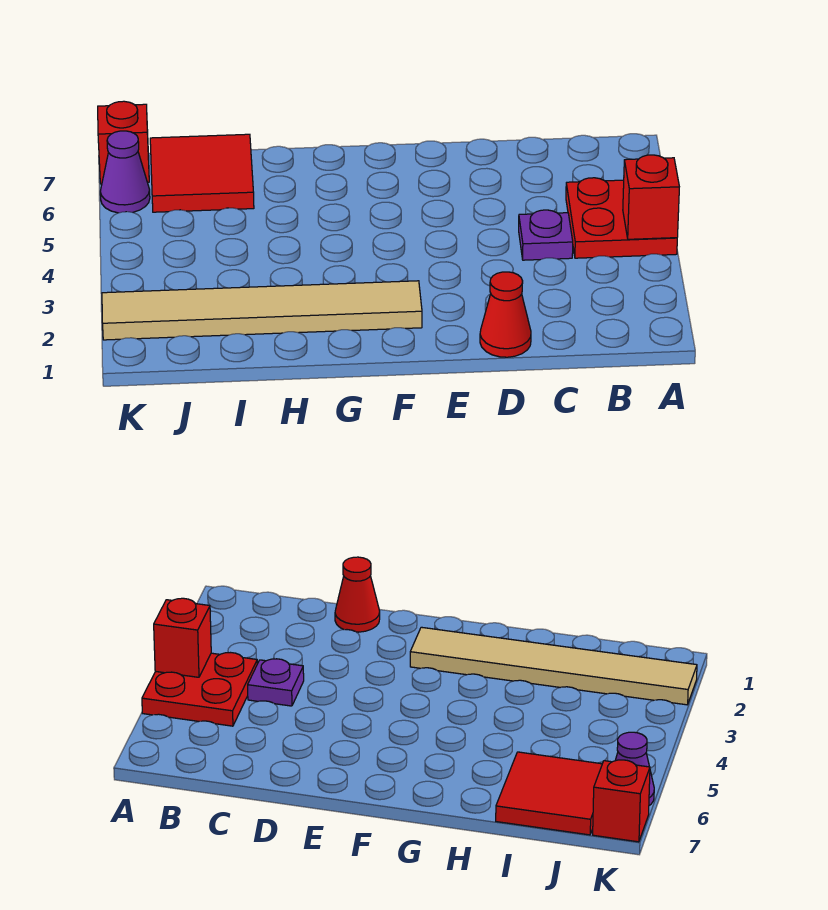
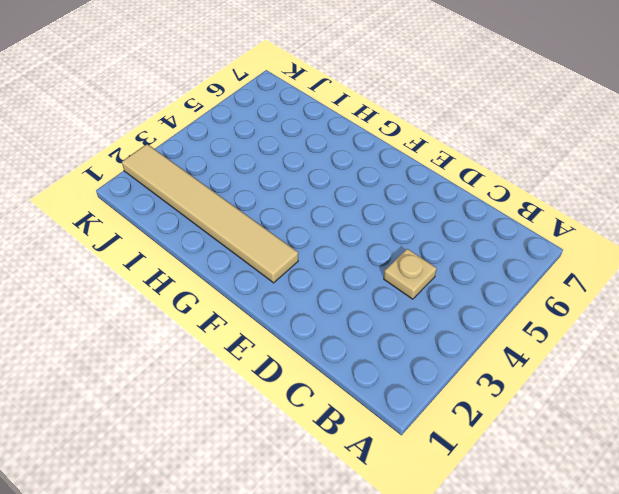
tan plate C4 level 1 -> purple plate C4 level 1
none -> red plate A4:B5 level 1
none -> red cone D1 level 1

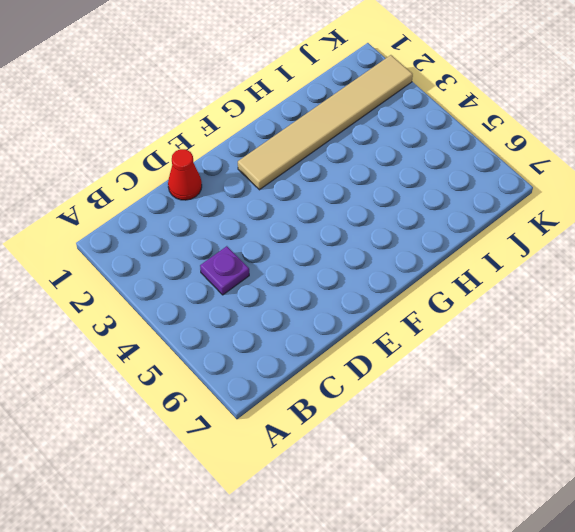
none -> red plate A4:B5 level 1
none -> red tile I6:J7 level 1

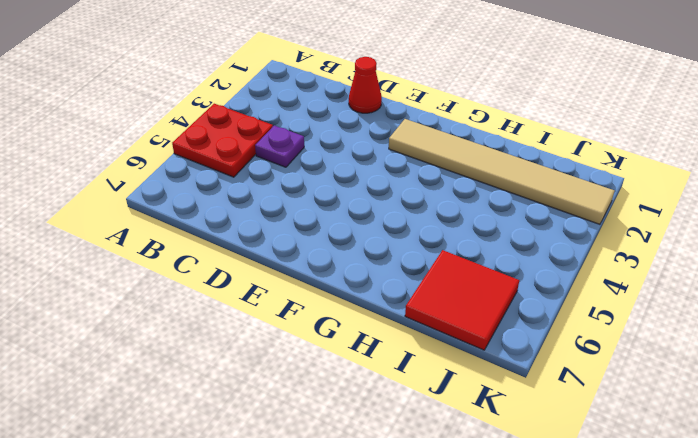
none -> purple cone K6 level 1
none -> red brick K7 level 1

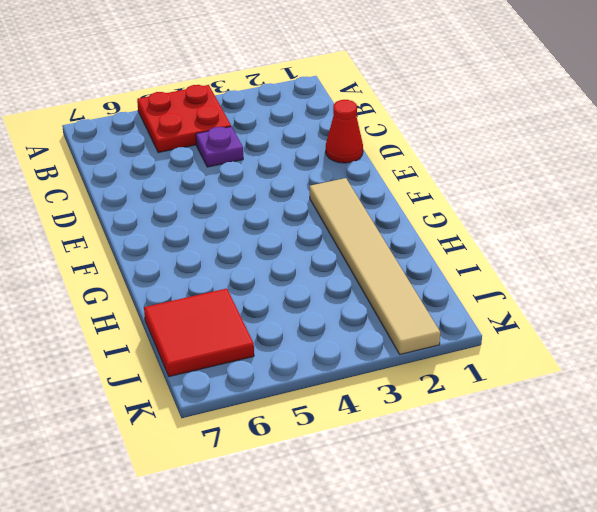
none -> purple cone K6 level 1
none -> red brick K7 level 1

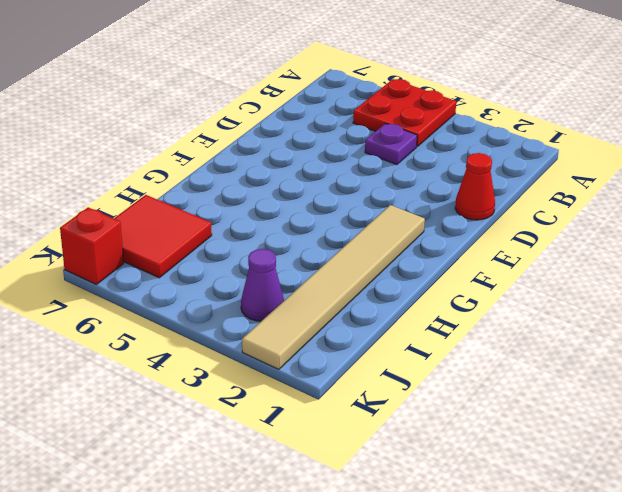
purple cone J3 level 1 -> purple cone K6 level 1
none -> red brick A4 level 2

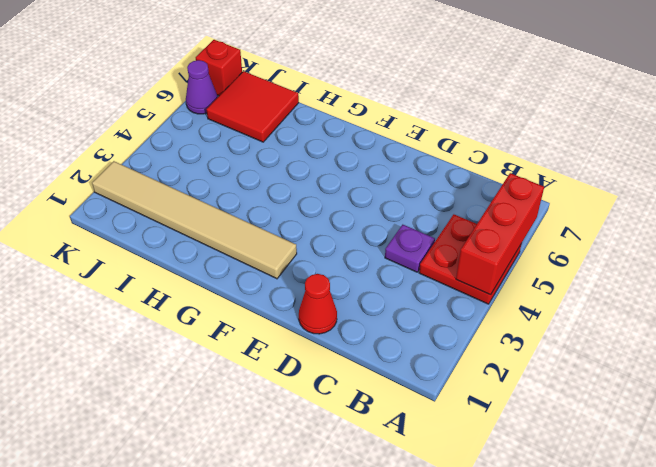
red brick A4:A6 level 2 -> red brick A4 level 2

